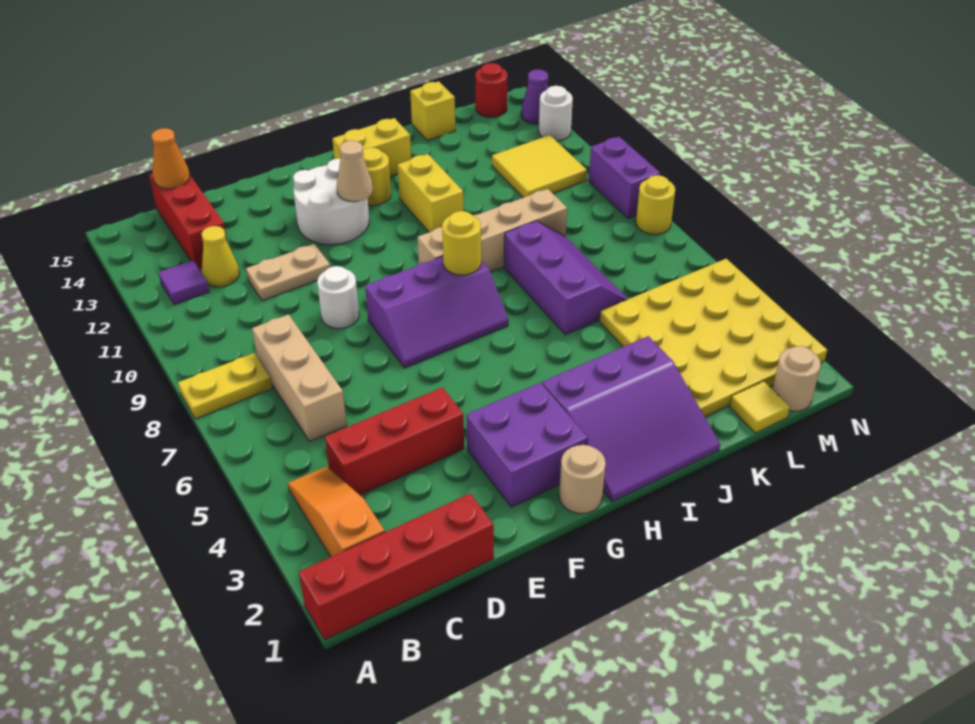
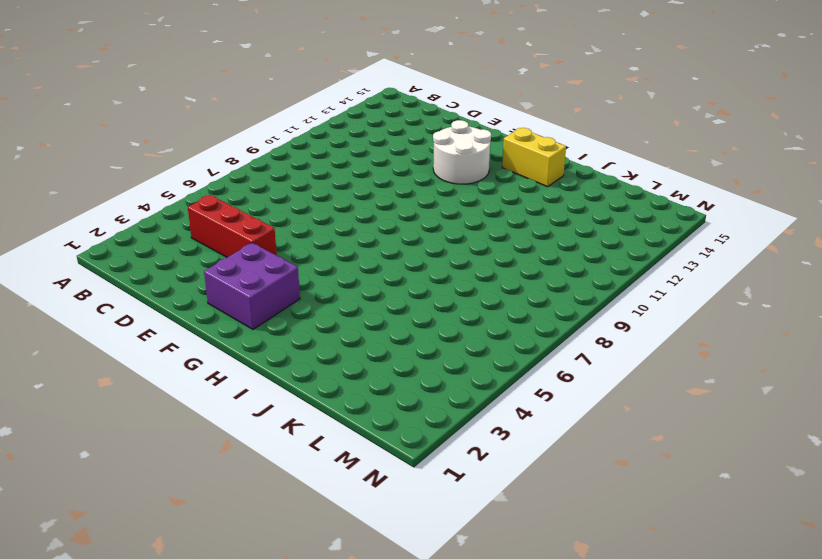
none -> red brick A1:D1 level 1
none -> yellow plate A8:B8 level 1
none -> orange slope B2:B4 level 1 top 2
none -> purple tile B12 level 1

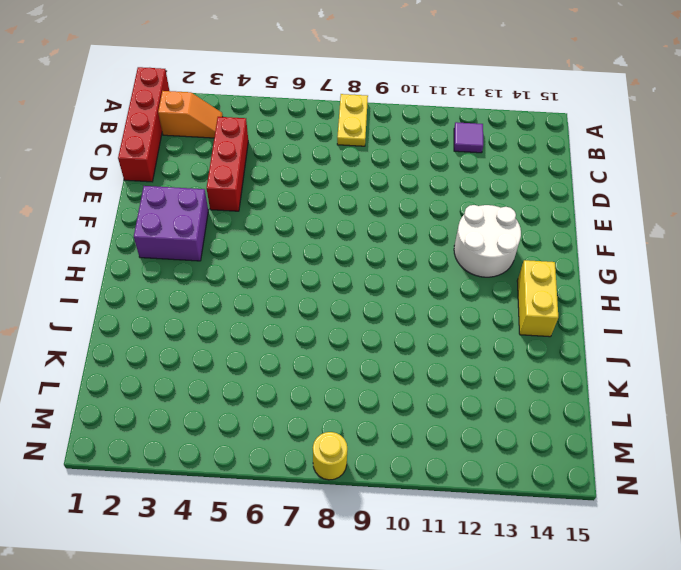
orange slope B2:B3 level 1 top 2 -> orange slope B2:B4 level 1 top 2
none -> tan brick C6:C8 level 1
none -> yellow cone C12 level 1
none -> red brick C13:C15 level 1
none -> tan plate D11:E11 level 1

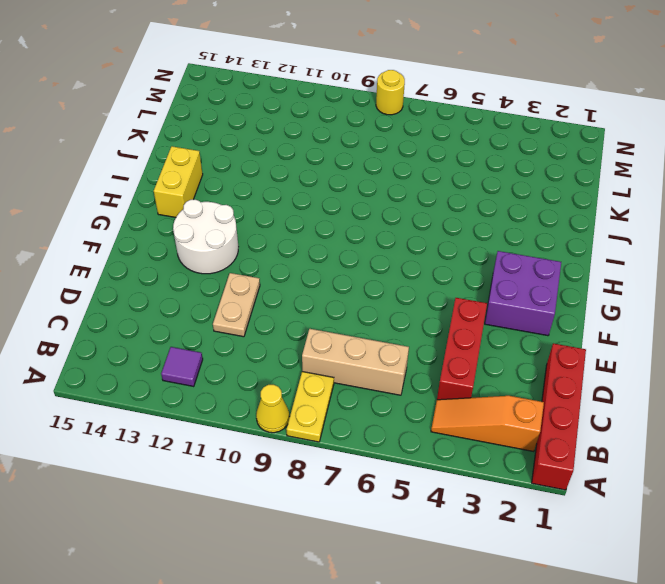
yellow cone A9 level 1 -> yellow cone C12 level 1
none -> red brick C13:C15 level 1
none -> white round brick E9 level 1
none -> purple slope F7:H8 level 1 top 8
none -> tan round brick G1 level 1

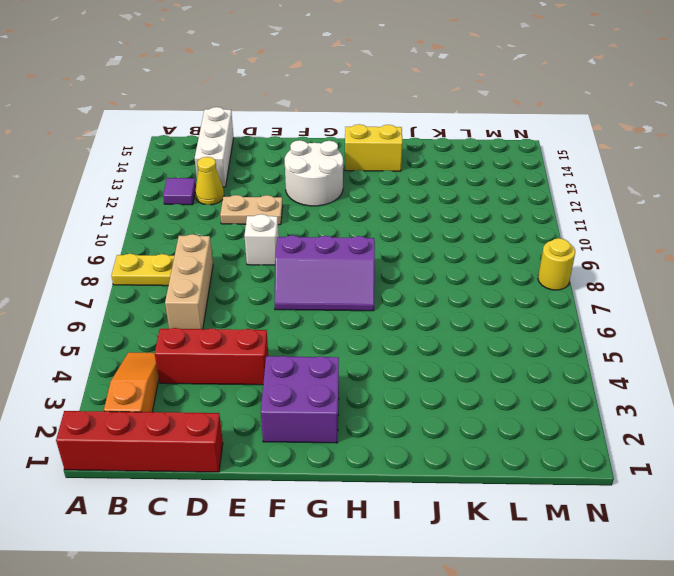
white brick C13:C15 level 1 -> red brick C13:C15 level 1
white brick E9 level 1 -> white round brick E9 level 1
none -> tan round brick G1 level 1
none -> purple slope H1:J3 level 1 top 3
none -> tan brick H9:K9 level 1
none -> yellow round brick H13 level 1

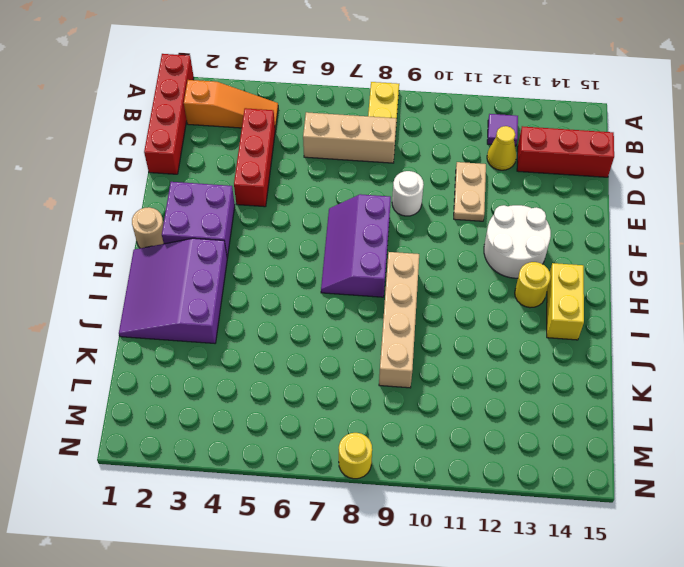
none -> yellow brick I11:I12 level 1
none -> purple slope J6:K8 level 1 top J
none -> yellow plate K2:N5 level 1
none -> yellow brick K15 level 1

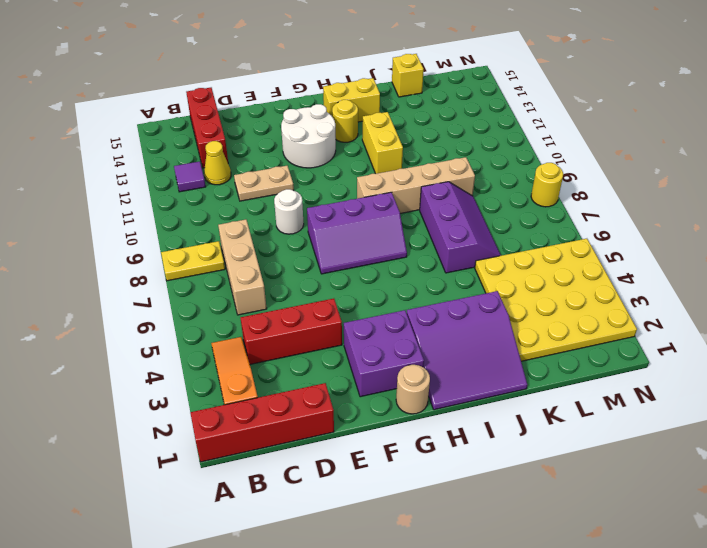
none -> yellow tile L1 level 1
none -> yellow tile L11:M12 level 1
none -> tan round brick M1 level 1
none -> red round brick M15 level 1

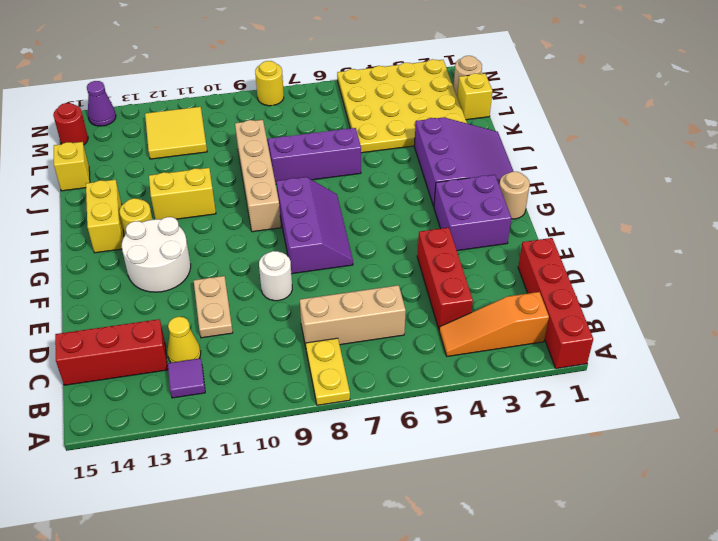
yellow brick L1 level 1 -> yellow tile L1 level 1
none -> purple brick N9:N10 level 1
none -> white round brick N13 level 1
none -> orange cone C15 level 2
none -> tan cone G12 level 2

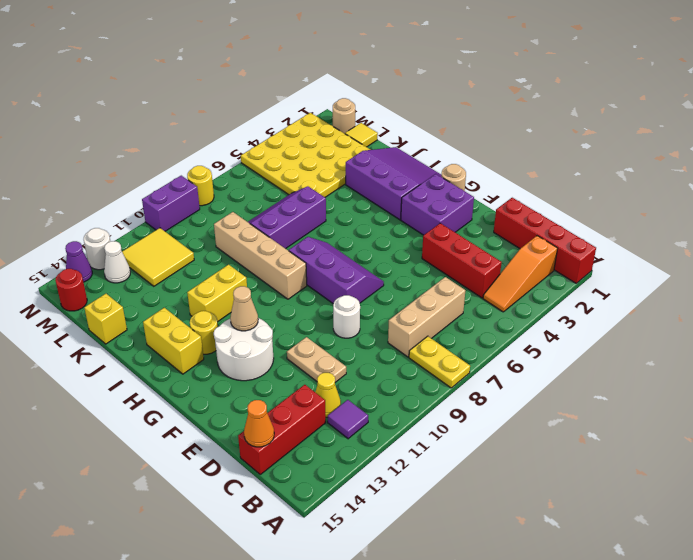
white cone M13 level 1 -> none
none -> yellow round brick H8 level 2

